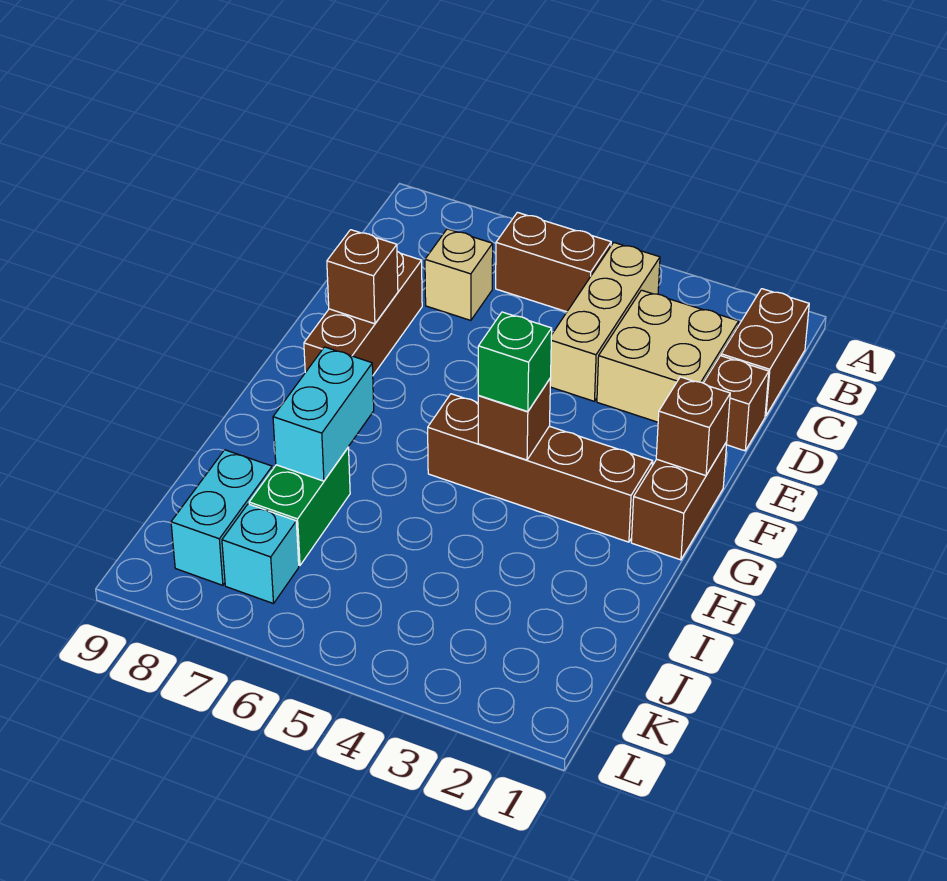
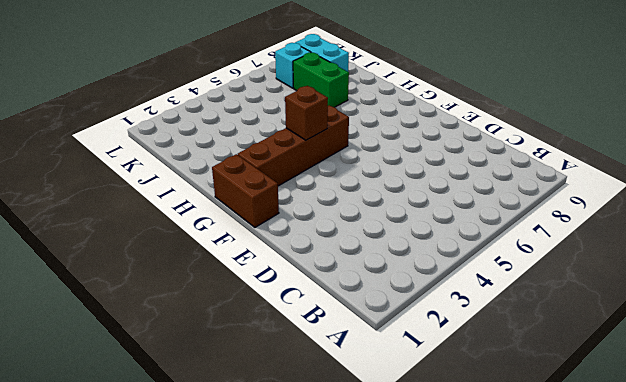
none -> brown brick B1:C1 level 1
none -> tan brick B4:D4 level 1
none -> brown brick B5:B6 level 1

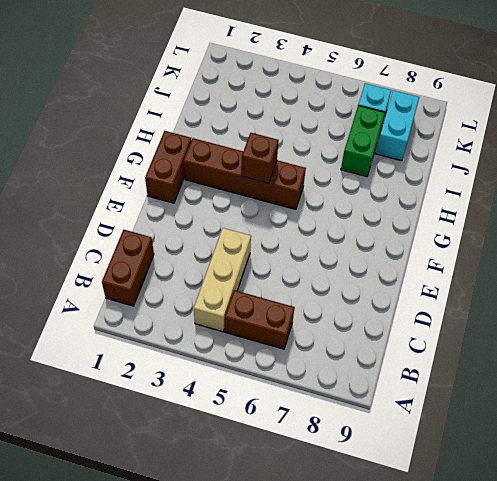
none -> tan brick C2:D3 level 1
none -> tan brick C7 level 1
none -> brown brick D1 level 1

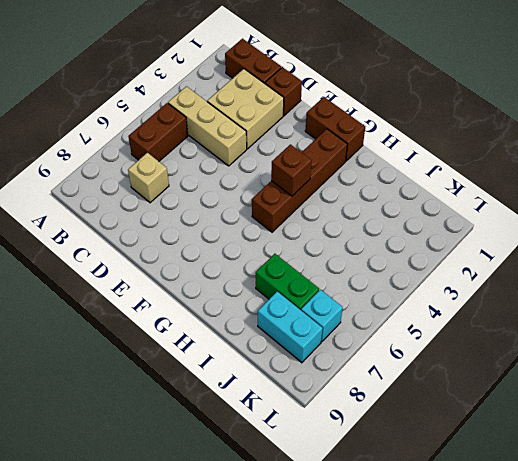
none -> brown brick D8:F8 level 1
none -> brown brick E8 level 2
none -> brown brick F1 level 2

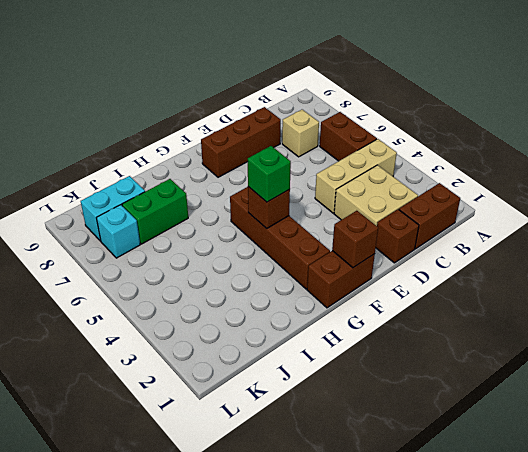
none -> brown brick E8 level 2
none -> cyan brick H7:I7 level 2

